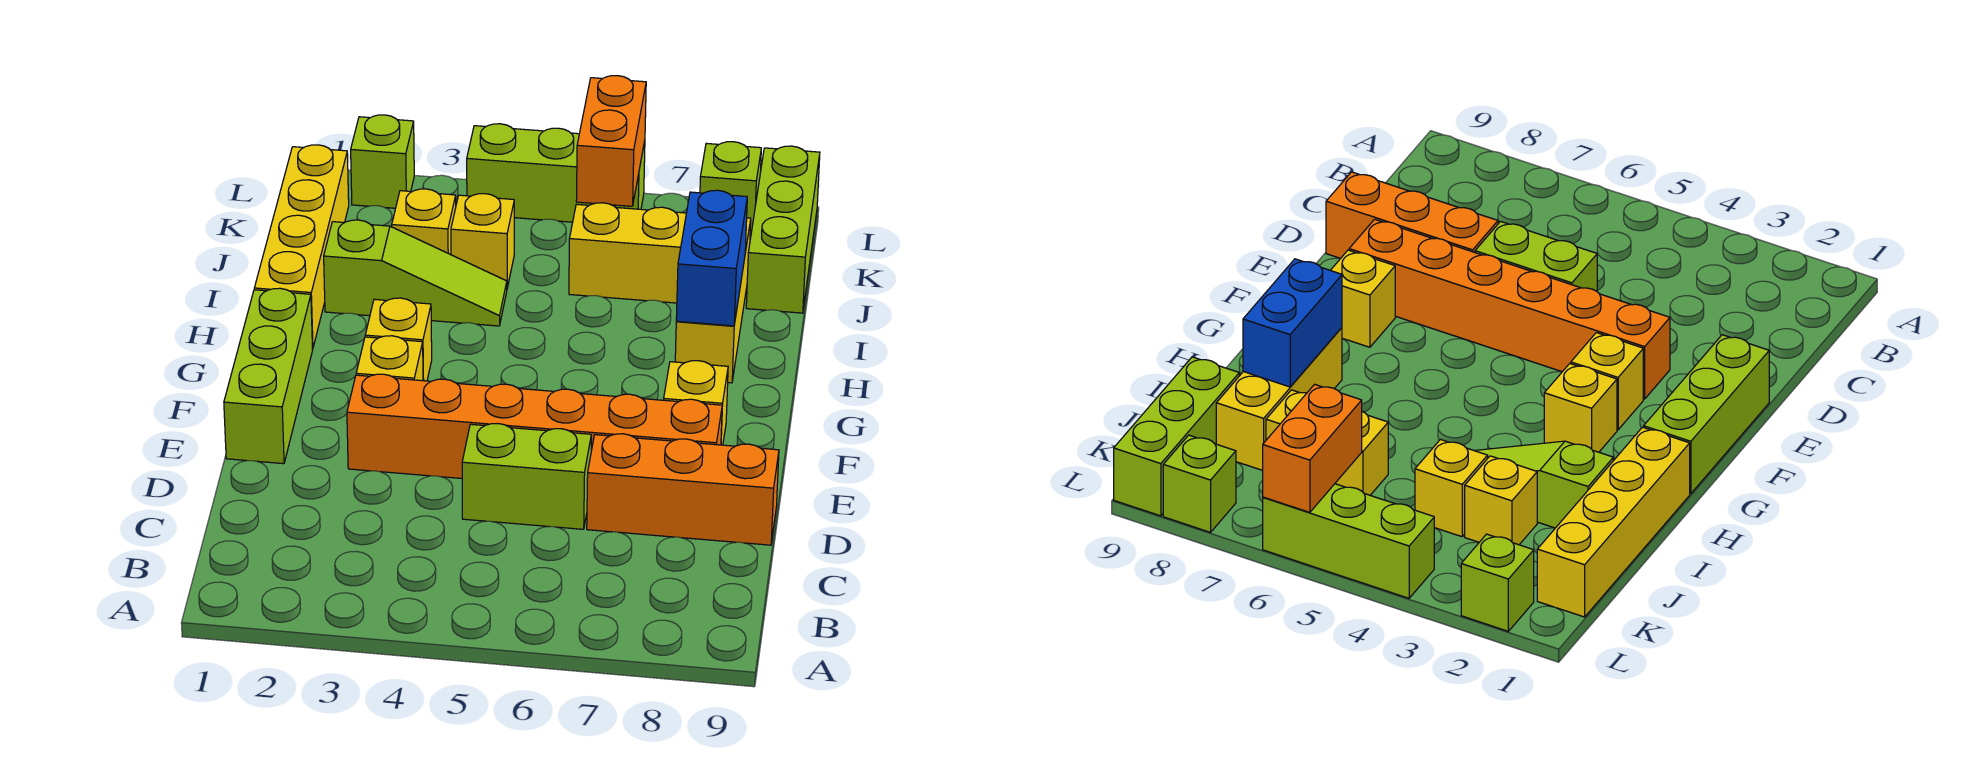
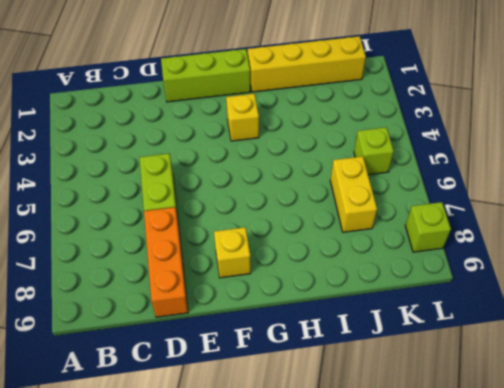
lime brick K5 level 1 -> lime brick L2 level 1
none -> orange brick E3:E8 level 1
none -> yellow brick F3 level 1
none -> yellow brick H8:J8 level 1

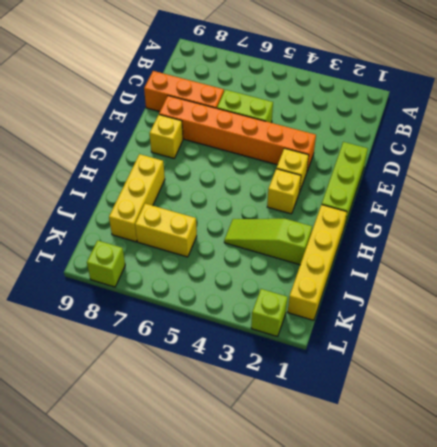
none -> yellow brick J3 level 1
none -> yellow brick J4 level 1
none -> lime brick J9:L9 level 1

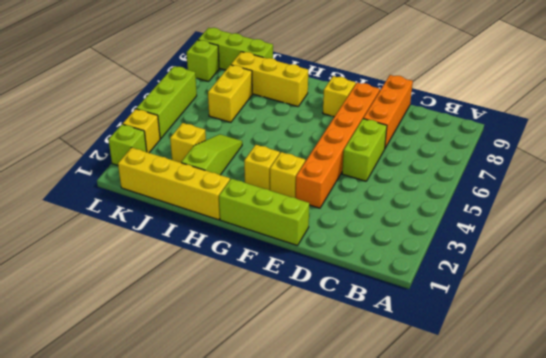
yellow brick L3 level 1 -> yellow brick J4 level 1
none -> blue brick H8:I8 level 2
none -> orange brick K6:L6 level 2

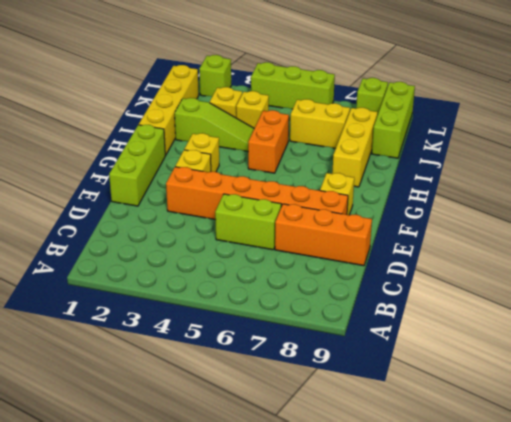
orange brick H5:I5 level 1 -> orange brick K6:L6 level 2
none -> blue brick H8:I8 level 2

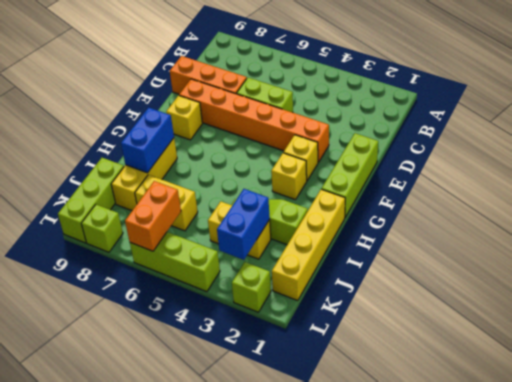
blue brick J3:K3 level 2 -> none

